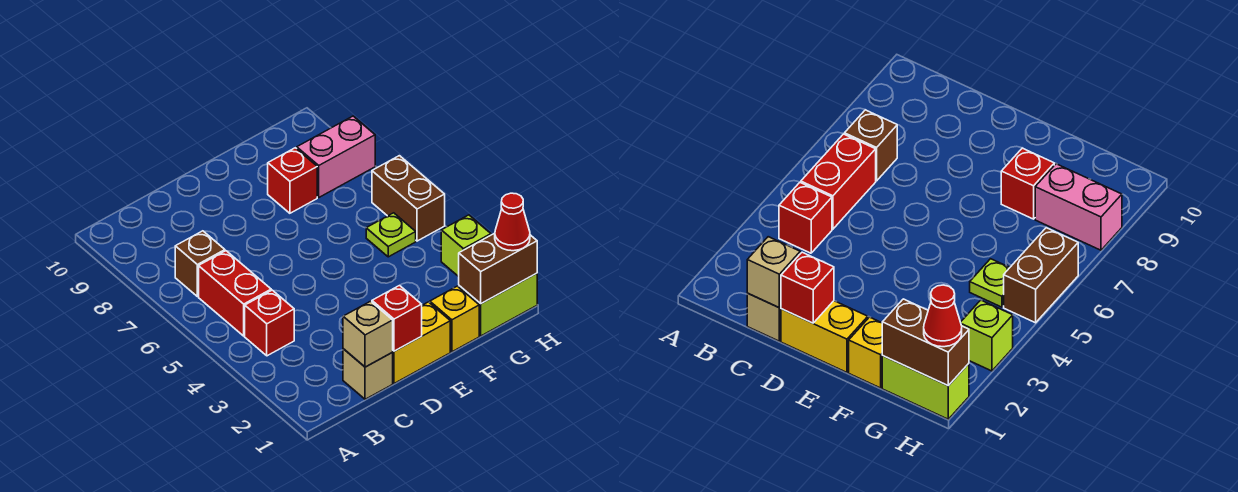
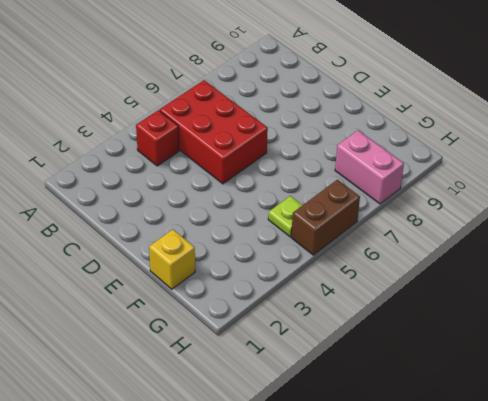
red brick B5:D6 level 1 -> red brick B5:B6 level 1
none -> brown brick B7 level 1
none -> tan brick C1 level 1
none -> yellow brick D1:E1 level 1

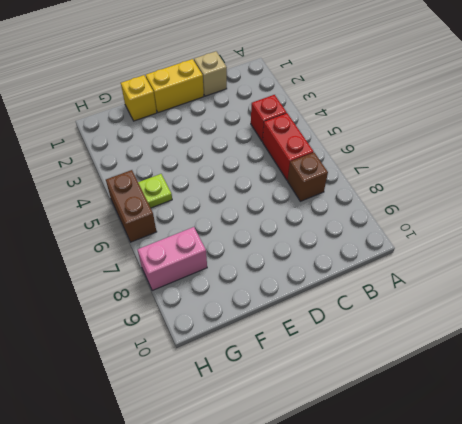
none -> red brick F8 level 1
none -> lime brick G1:H1 level 1
none -> lime brick H3 level 1

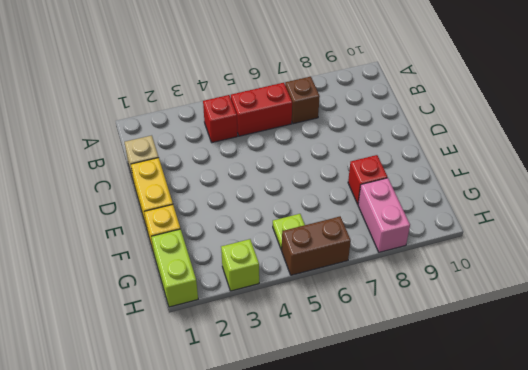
none -> tan brick C1 level 2
none -> red brick D1 level 2
none -> brown brick G1:H1 level 2

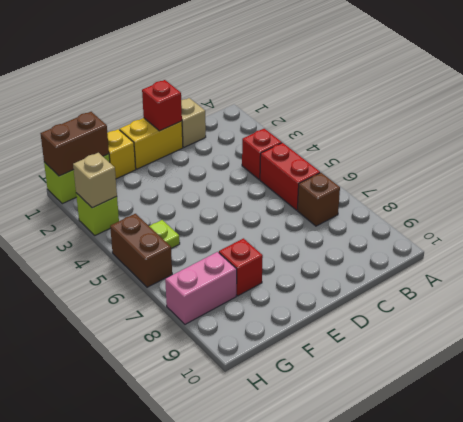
tan brick H3 level 2 -> tan brick C1 level 2
none -> red cone H1 level 3

